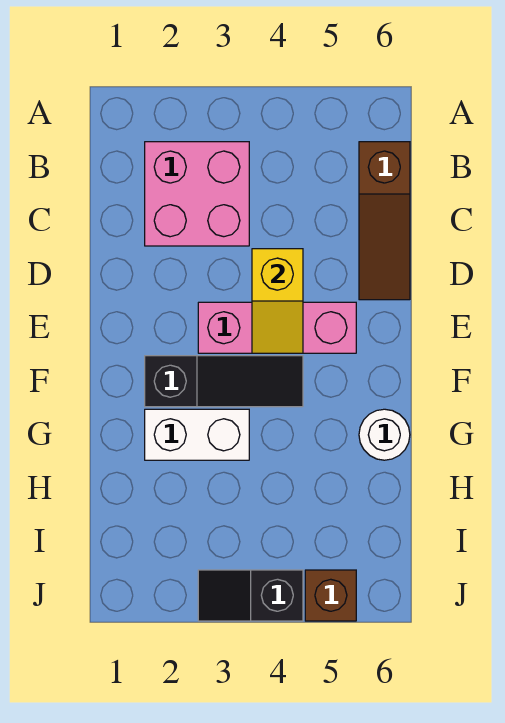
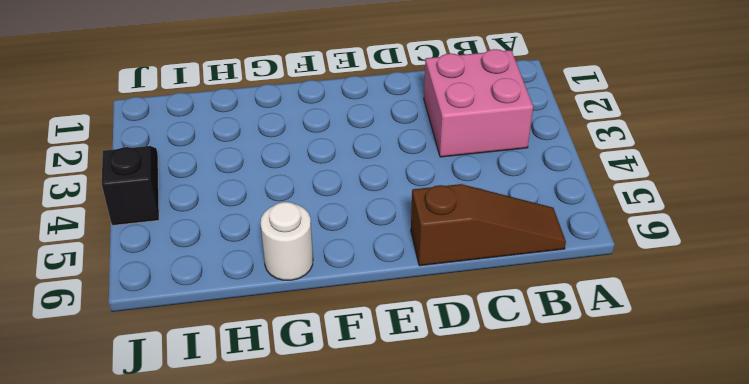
brown slope B6:D6 level 1 top D -> brown slope B6:D6 level 1 top B
none -> pink brick E3:E5 level 1
none -> black slope F2:F4 level 1 top 2

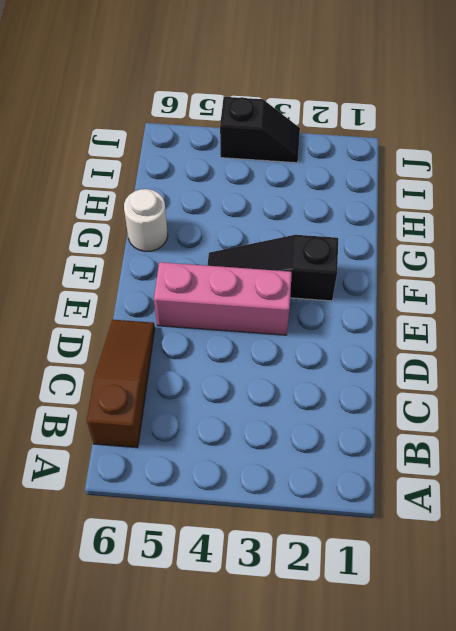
none -> pink brick B2:C3 level 1
none -> white brick G2:G3 level 1

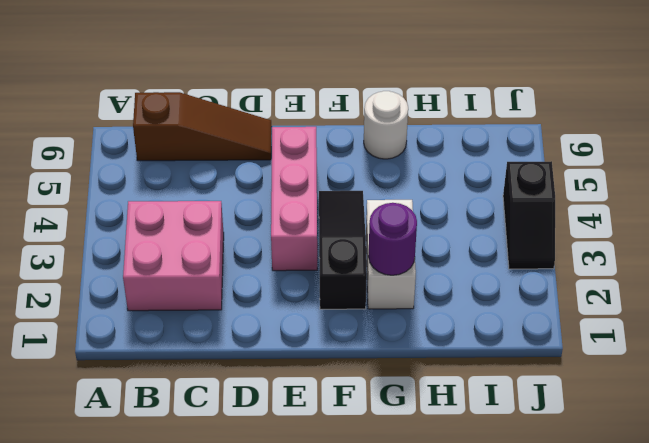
purple round brick G2 level 2 -> none
none -> brown brick J5 level 1
none -> yellow slope D4:E4 level 2 top D

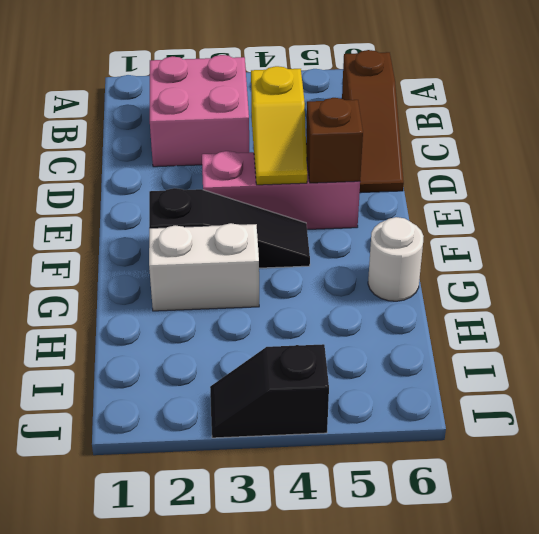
brown brick E5 level 2 -> brown brick J5 level 1

